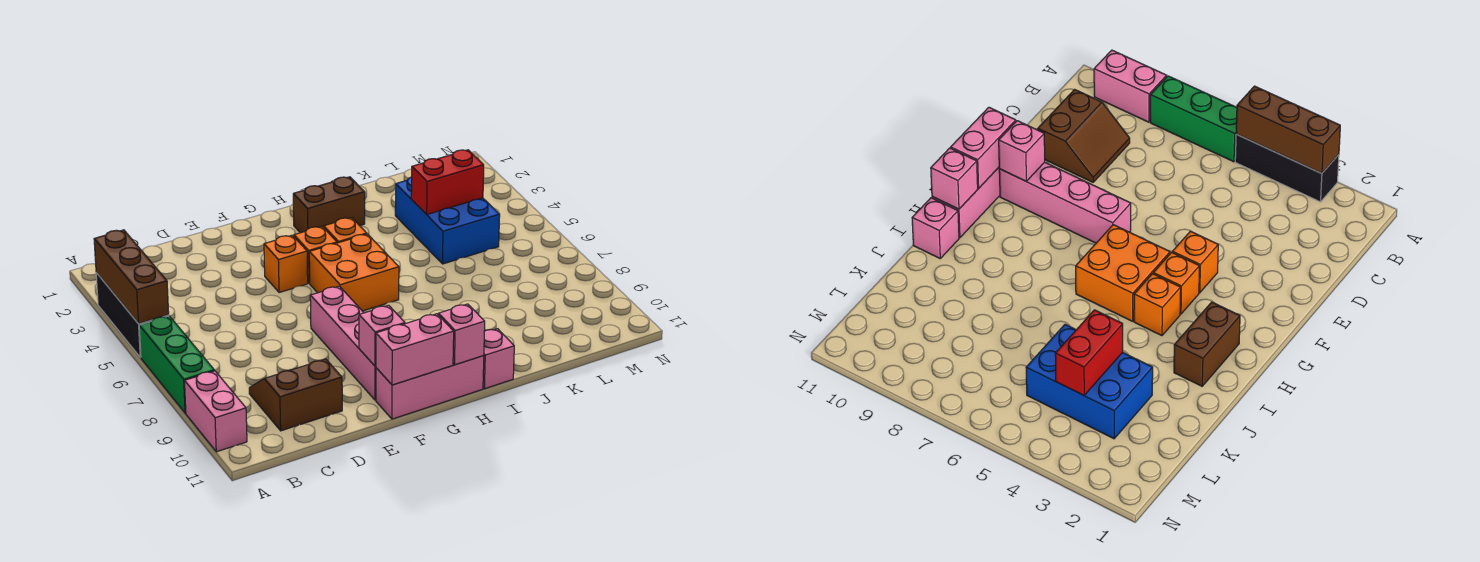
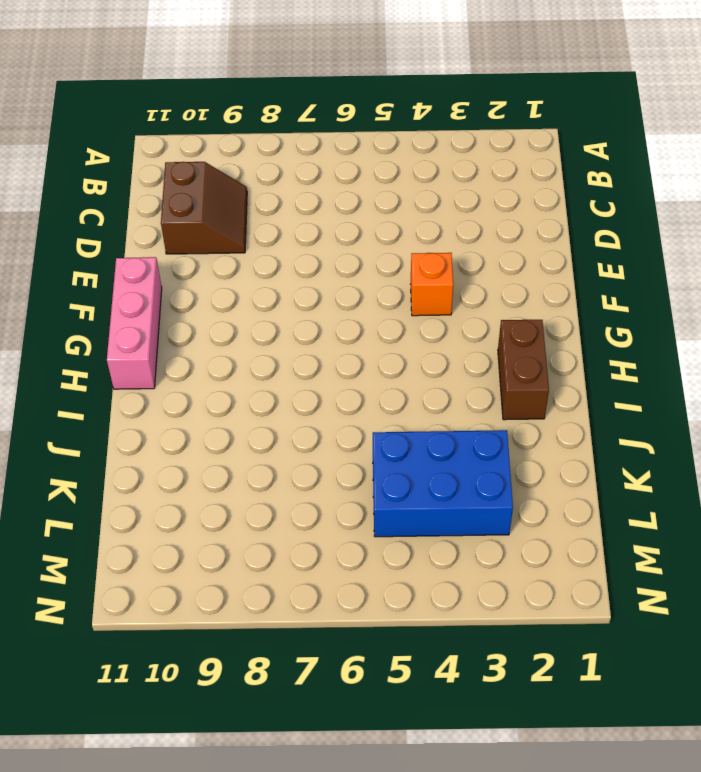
none -> black brick A3:A5 level 1
none -> green brick A6:A8 level 1
none -> pink brick A9:A10 level 1

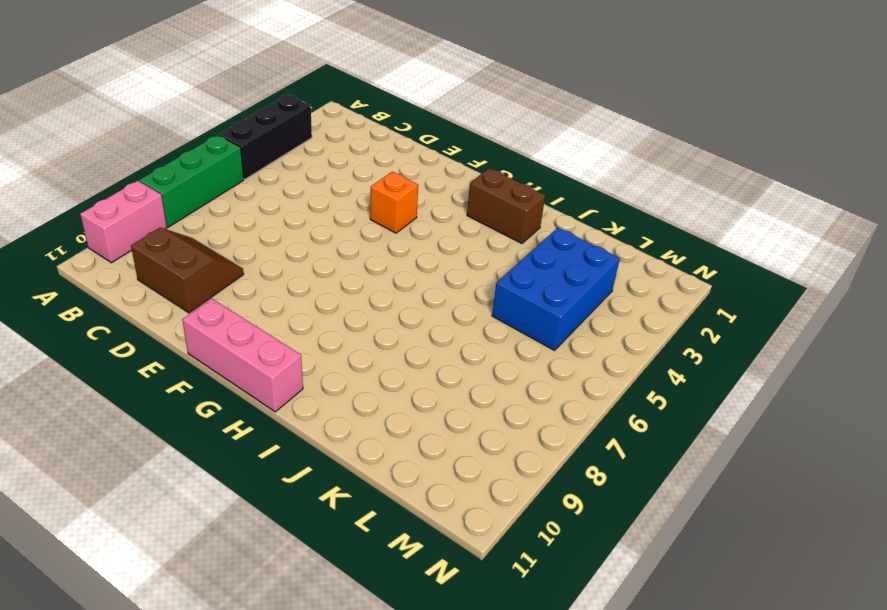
none -> pink brick F7:F10 level 1
none -> orange brick G4 level 1
none -> orange brick G5:H6 level 1

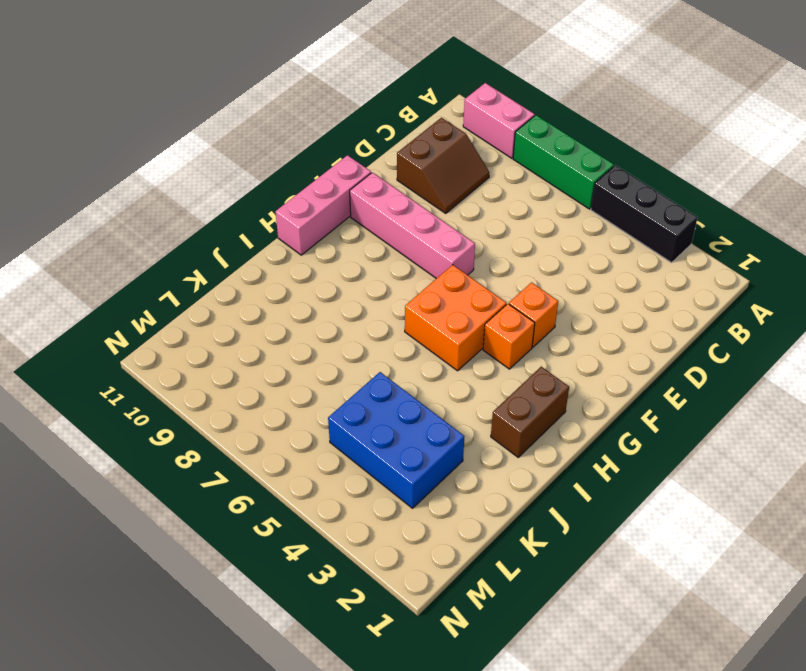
none -> orange brick H4 level 1
none -> pink brick I11 level 1
none -> brown brick A3:A5 level 2

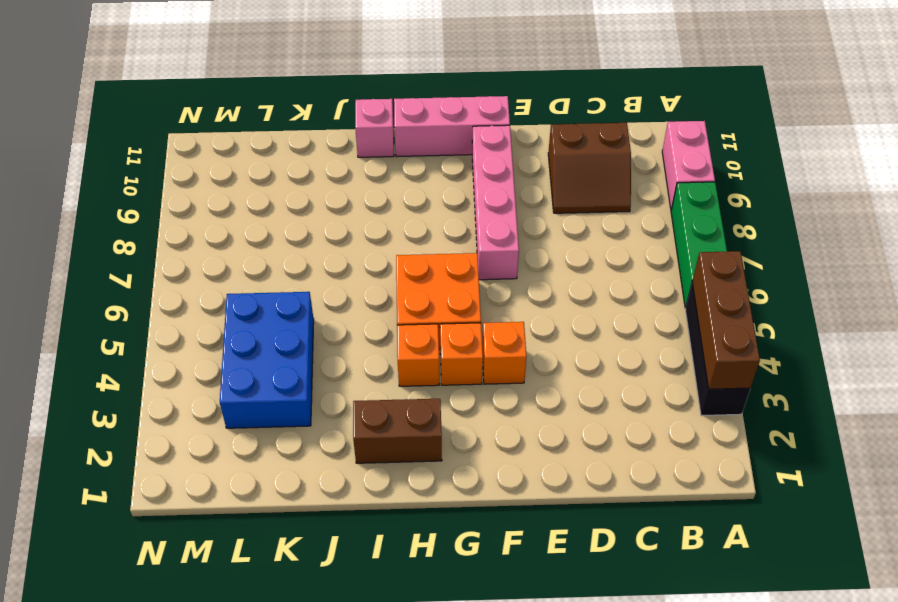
none -> pink brick F10 level 2
none -> pink brick F11:G11 level 2
none -> pink brick H11 level 2

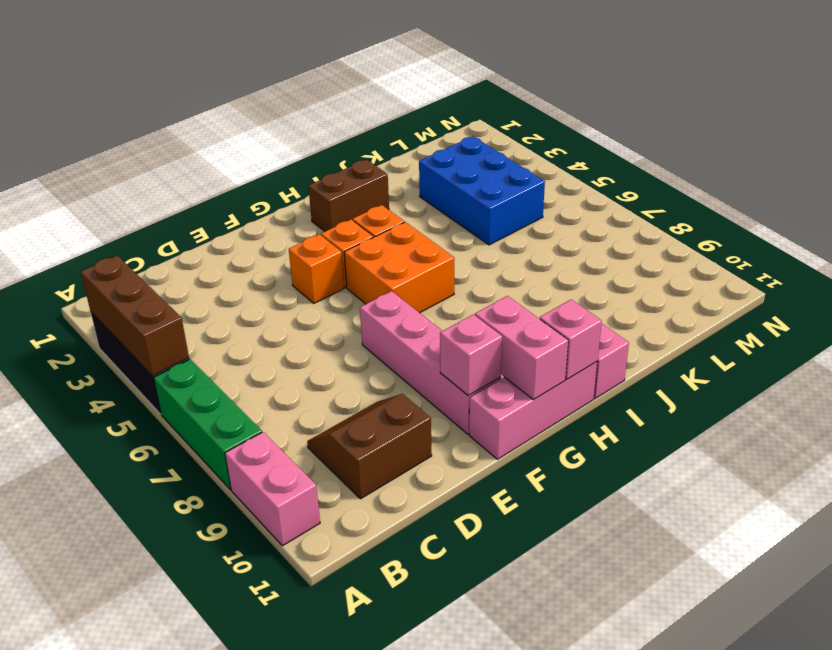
pink brick G10:G11 level 2 -> pink brick F11:G11 level 2
none -> red brick K4:L4 level 2

